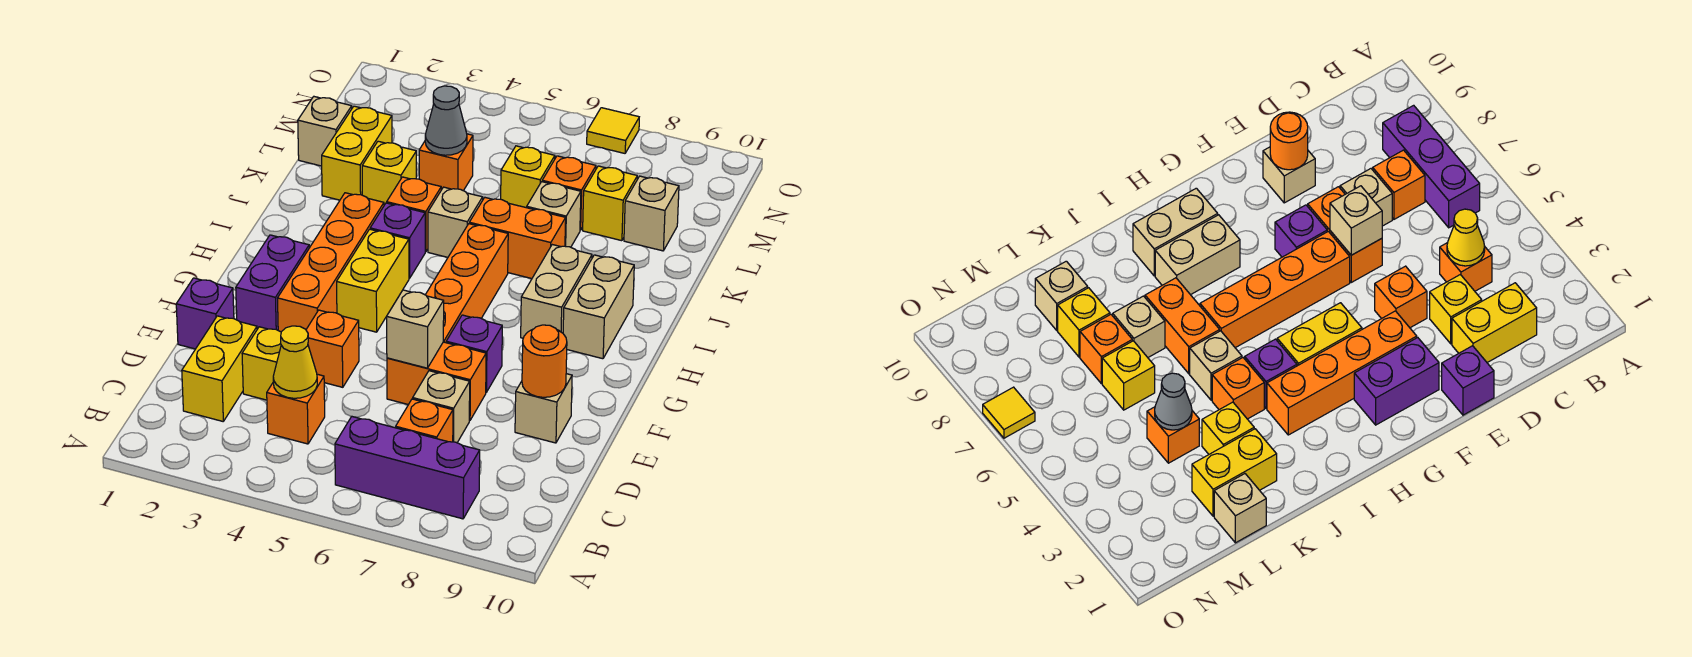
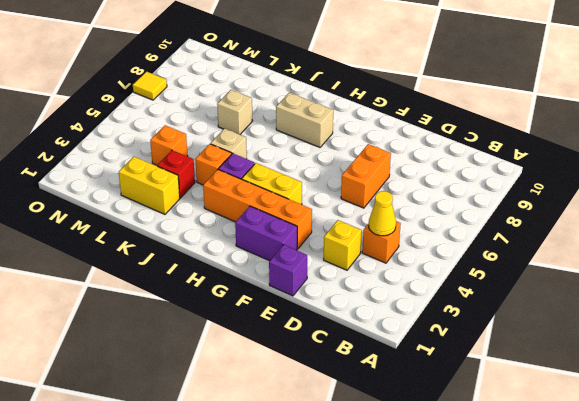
red brick K3 level 1 -> yellow brick K3 level 1
none -> purple brick B6:B8 level 1
none -> yellow brick C2:D2 level 1
none -> orange brick C7 level 1
none -> tan brick D7 level 1

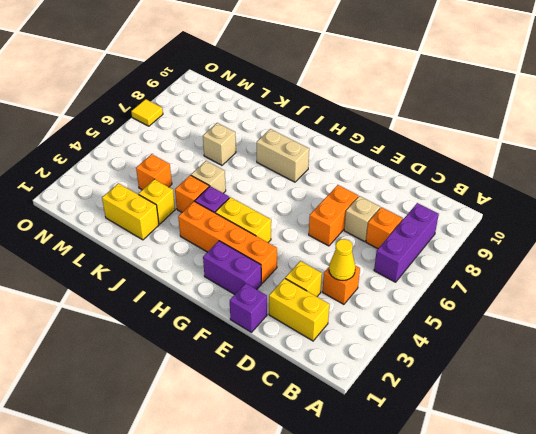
none -> orange brick E4 level 1
none -> tan brick E9 level 1
none -> orange brick F6:I6 level 1
none -> purple brick F7 level 1

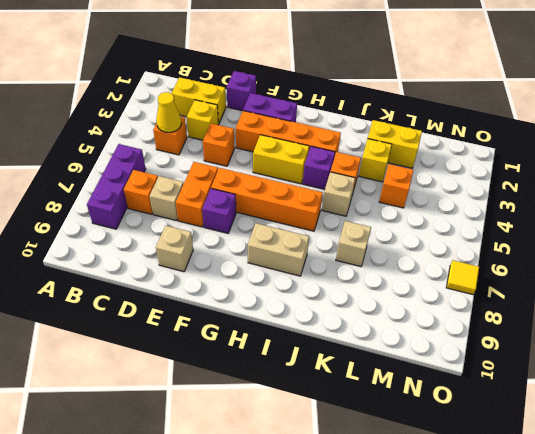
none -> tan brick H9:I9 level 1
none -> orange brick J6:J7 level 1
none -> tan brick L1 level 1
none -> yellow brick L6 level 1

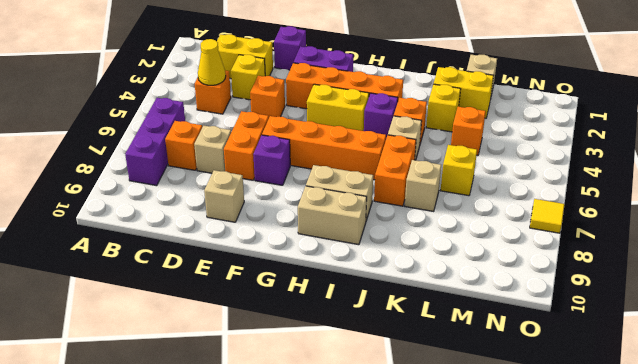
none -> orange brick L7 level 1
none -> yellow brick L8 level 1
none -> tan brick L9 level 1
none -> tan brick E6 level 2

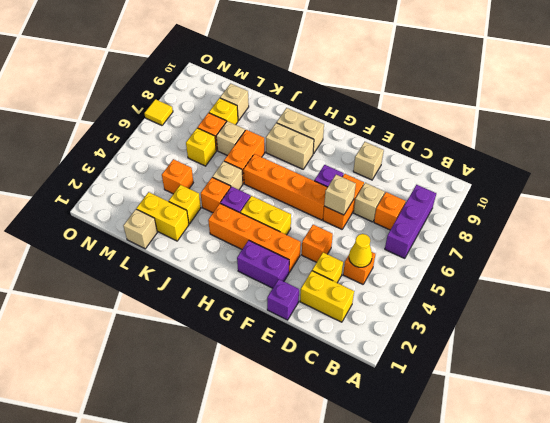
none -> orange round brick E9 level 2
none -> grey cone L4 level 2

